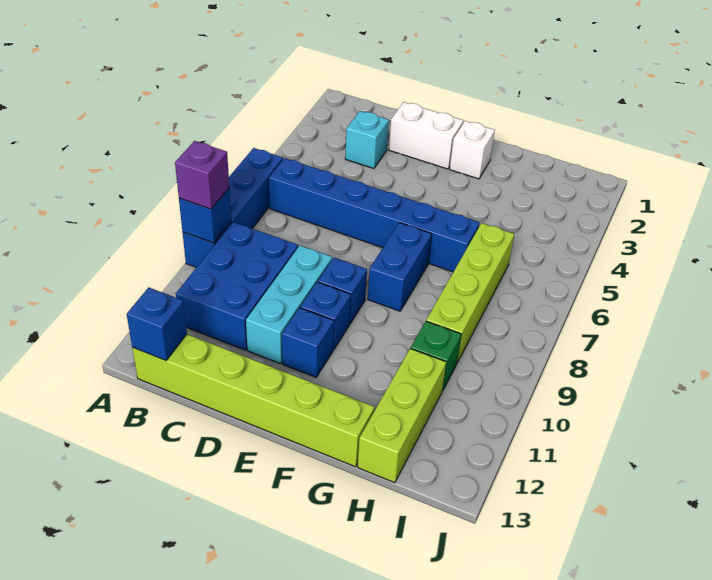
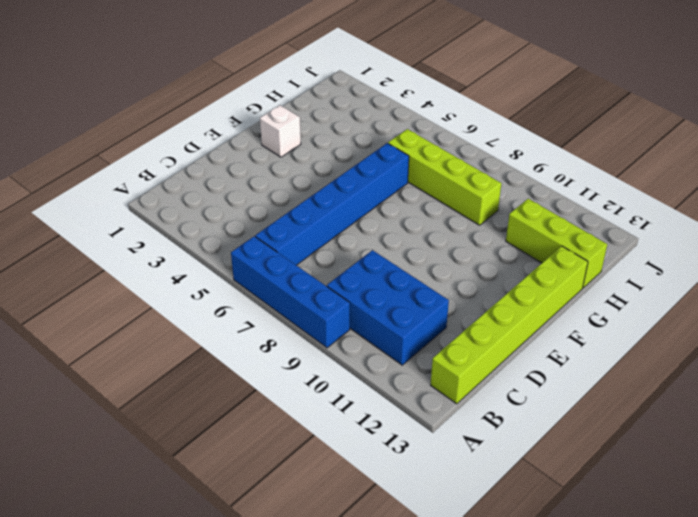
none -> cyan brick C3 level 1
none -> white brick D2:E2 level 1
none -> cyan brick D9:D11 level 1

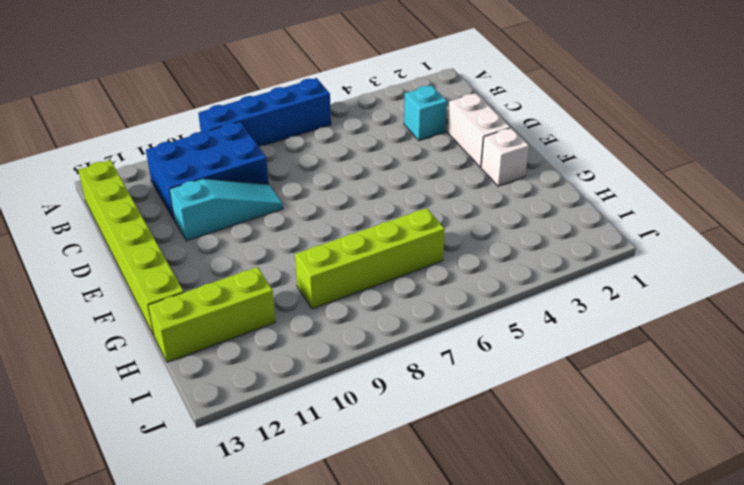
cyan slope D9:D11 level 1 top 11 -> cyan brick D9:D11 level 1
none -> blue brick B6:G6 level 1
none -> blue brick E9 level 1
none -> blue brick E10 level 1

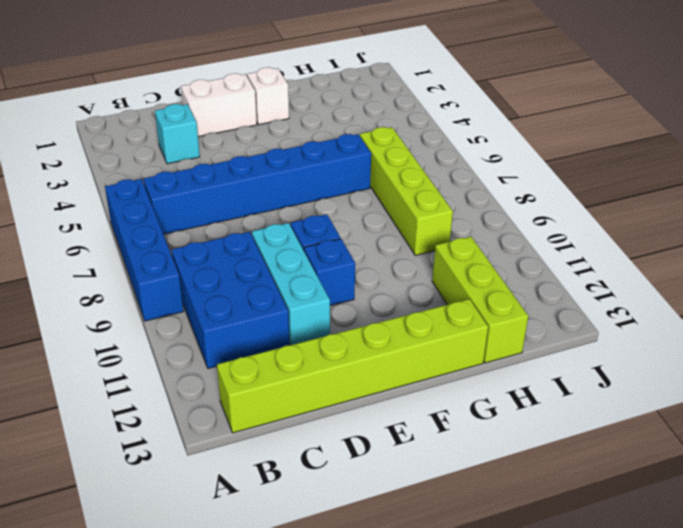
none -> blue brick E11 level 1
none -> blue brick F7:F8 level 1
none -> green brick H10 level 1

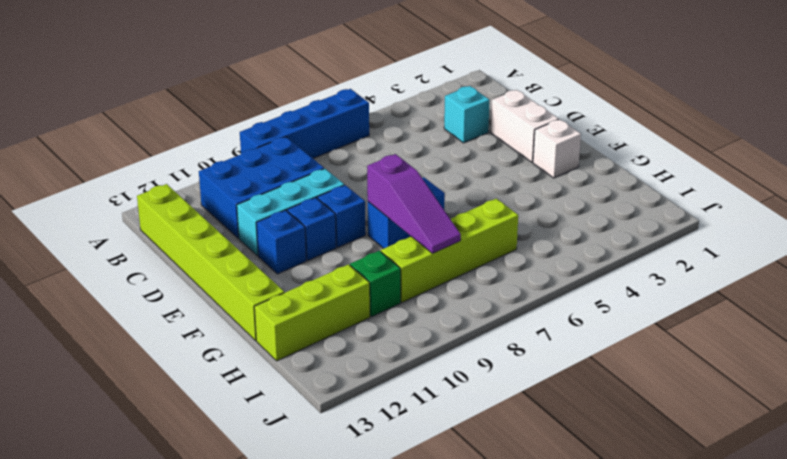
purple slope F8:H8 level 2 top F -> none
none -> blue brick B6:G6 level 1
none -> blue brick A9 level 2
none -> blue brick B13 level 2

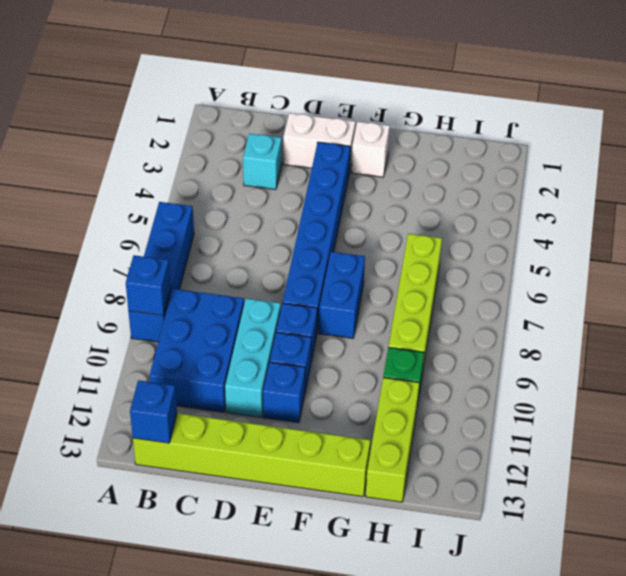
blue brick E3:E8 level 1 -> blue brick B6:G6 level 1
none -> purple brick A9 level 3

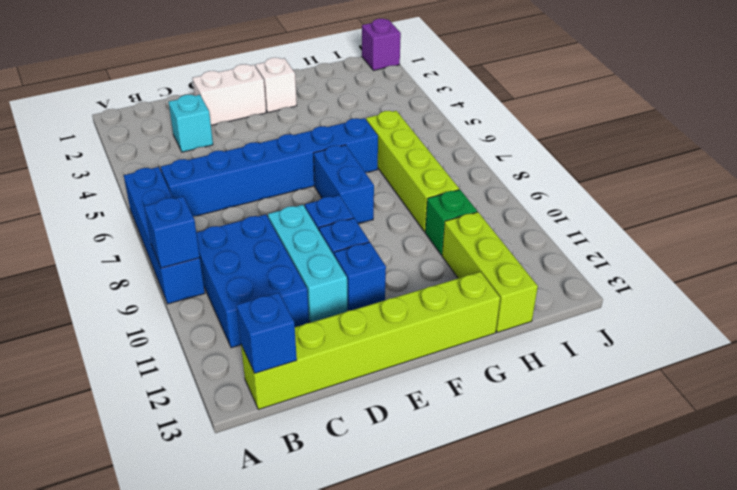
purple brick J1 level 1 -> purple brick A9 level 3

